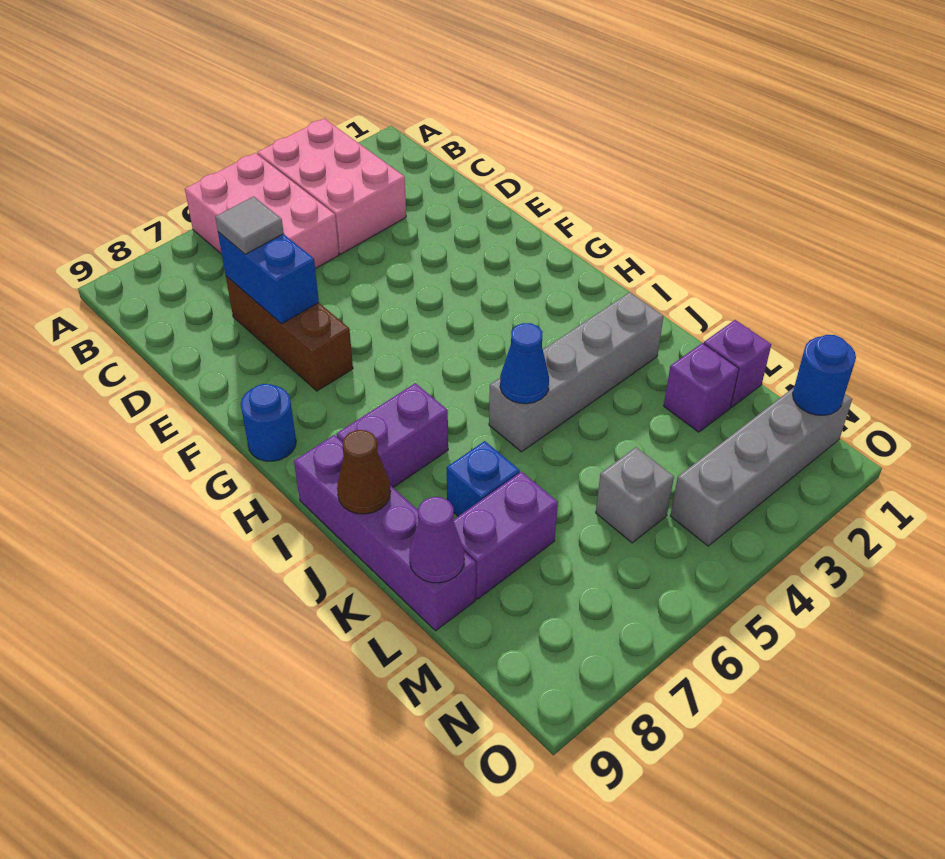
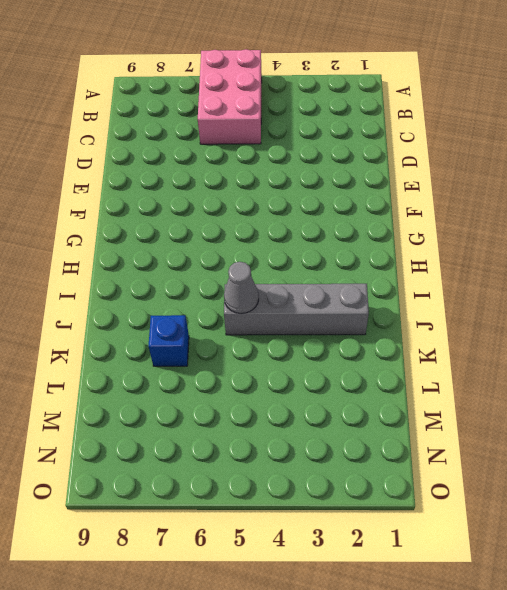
grey cone J5 level 2 -> blue cone J5 level 2
none -> pink brick A3:C4 level 1
none -> brown brick D7:F7 level 1
none -> blue round brick G9 level 1

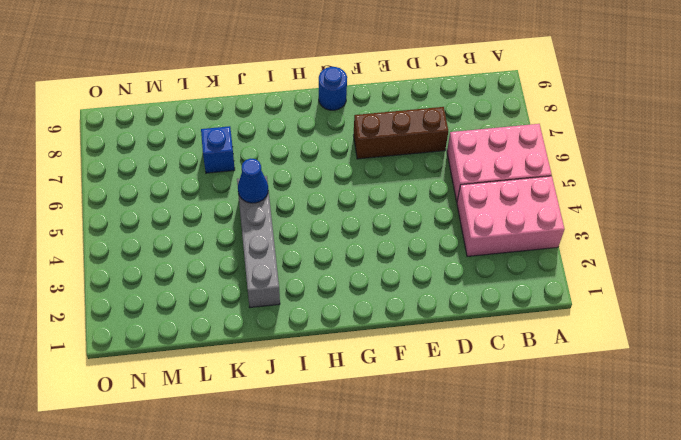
none -> purple brick I7:I8 level 1
none -> purple brick I9:L9 level 1
none -> purple brick L1 level 1

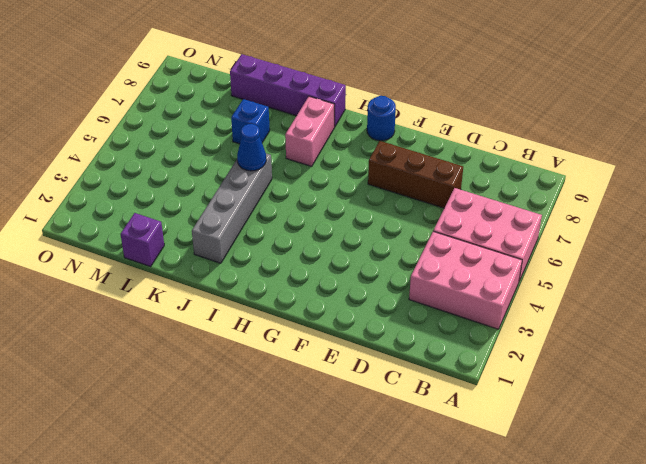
pink brick I7:I8 level 1 -> purple brick I7:I8 level 1
none -> purple brick L2 level 1
none -> purple brick L7:L8 level 1
none -> grey brick M5 level 1

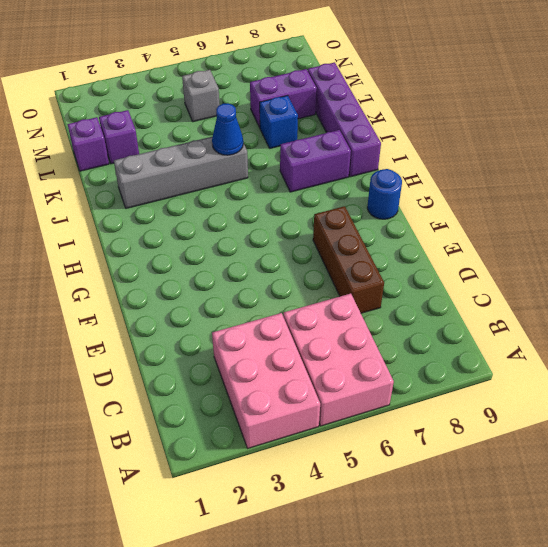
none -> grey brick N1:N4 level 1
none -> blue brick D7:E7 level 2
none -> brown cone J9 level 2

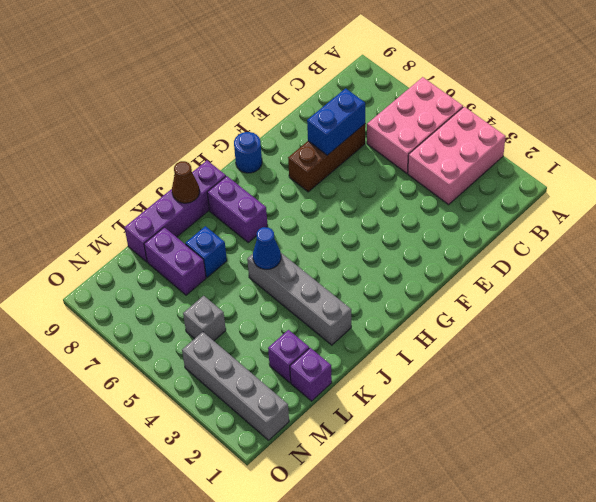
none -> purple cone L9 level 2
none -> blue round brick N1 level 2
none -> grey tile D7 level 3

